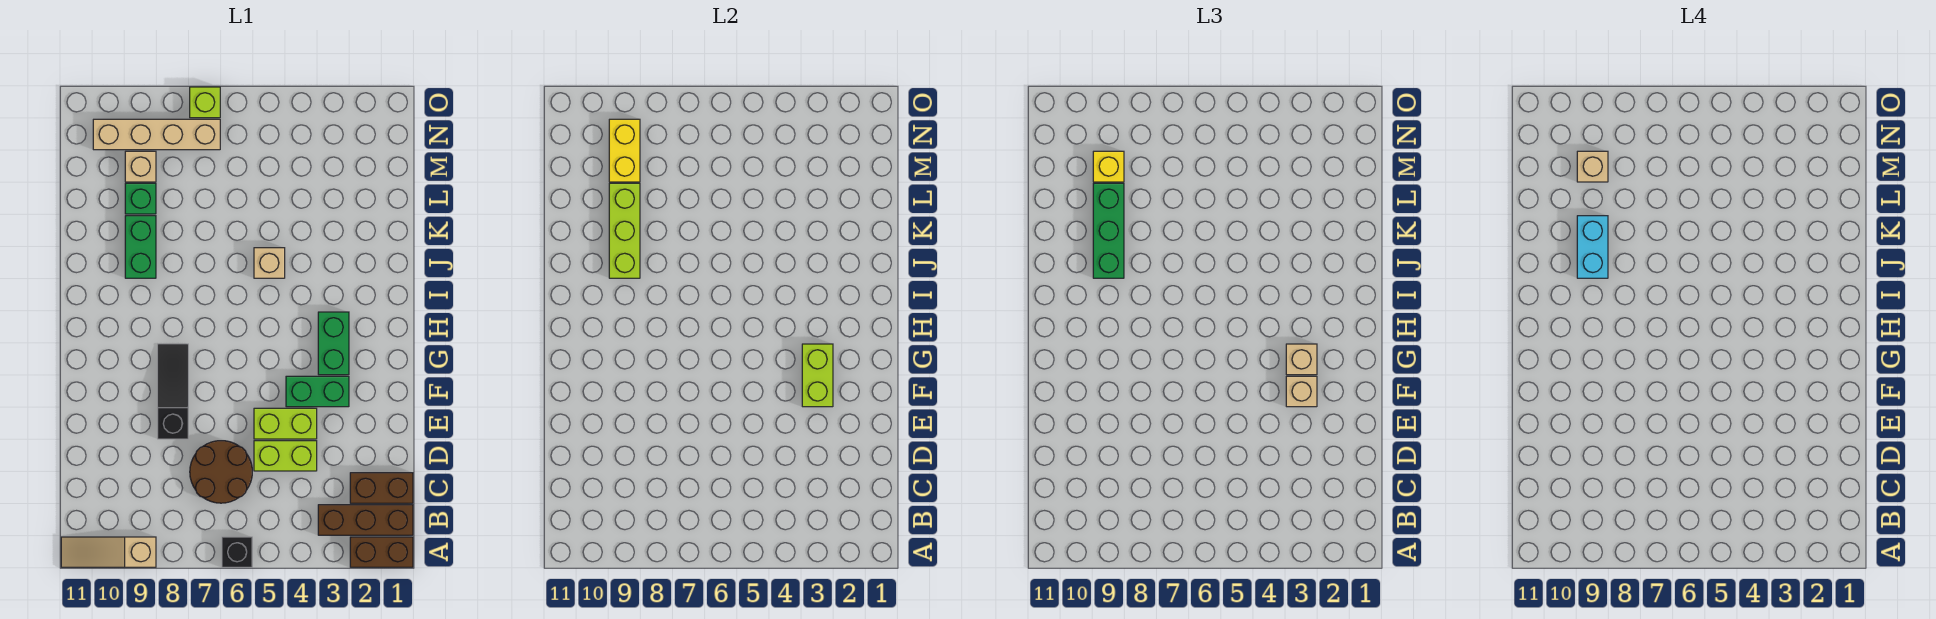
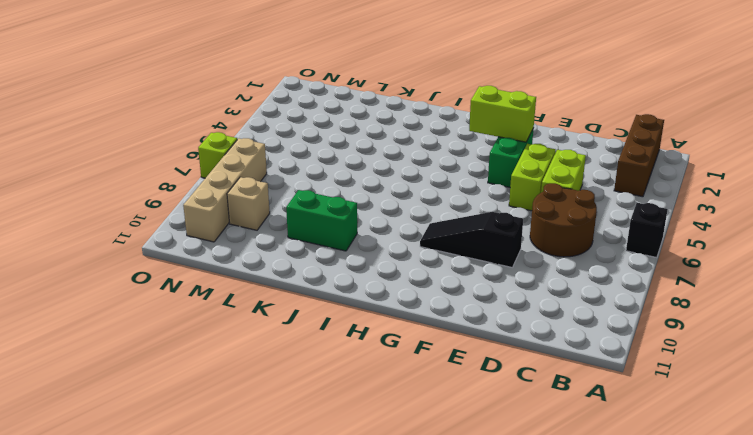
none -> brown brick A1:A2 level 1
none -> tan slope A9:A11 level 1 top 9
none -> brown brick C1:C2 level 1

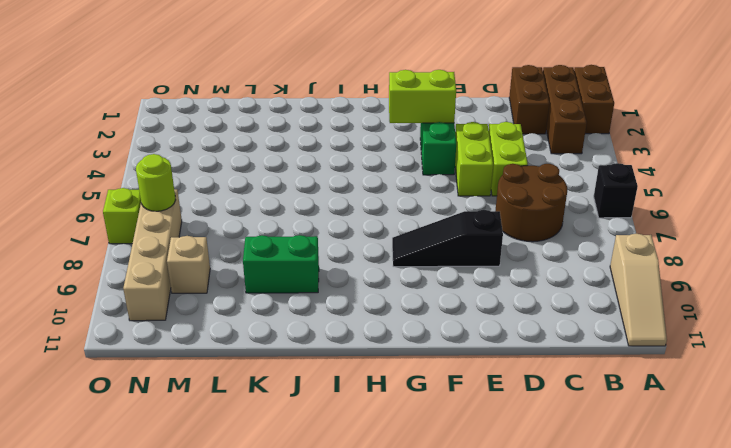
lime round brick N7 level 2 -> none
none -> green brick G3:H3 level 1
none -> tan brick J5 level 1
none -> green brick L9 level 1

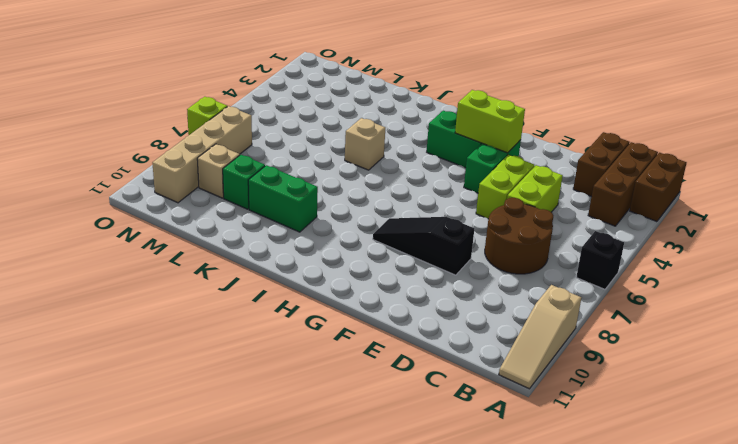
none -> lime brick J9:L9 level 2
none -> yellow brick M9:N9 level 2
none -> tan brick F3 level 3

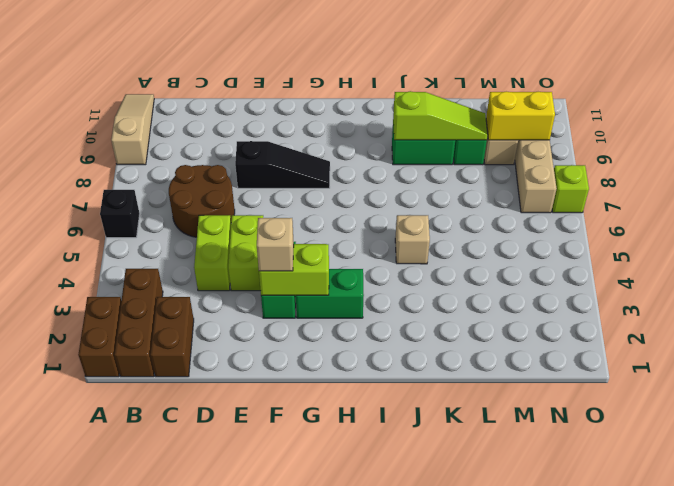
lime slope J9:L9 level 2 top J -> lime brick J9:L9 level 2
none -> tan brick G3 level 3
none -> green brick J9:L9 level 3
none -> yellow brick M9 level 3

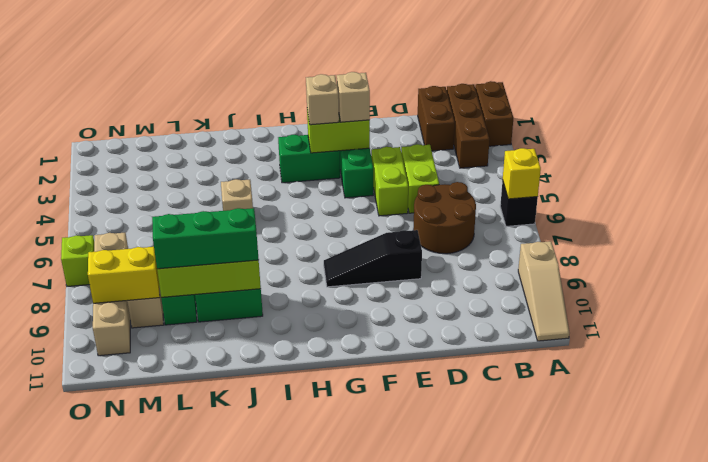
yellow brick A6 level 2 -> yellow brick M9 level 3
none -> cyan brick J9:K9 level 4
none -> tan brick M9 level 4

